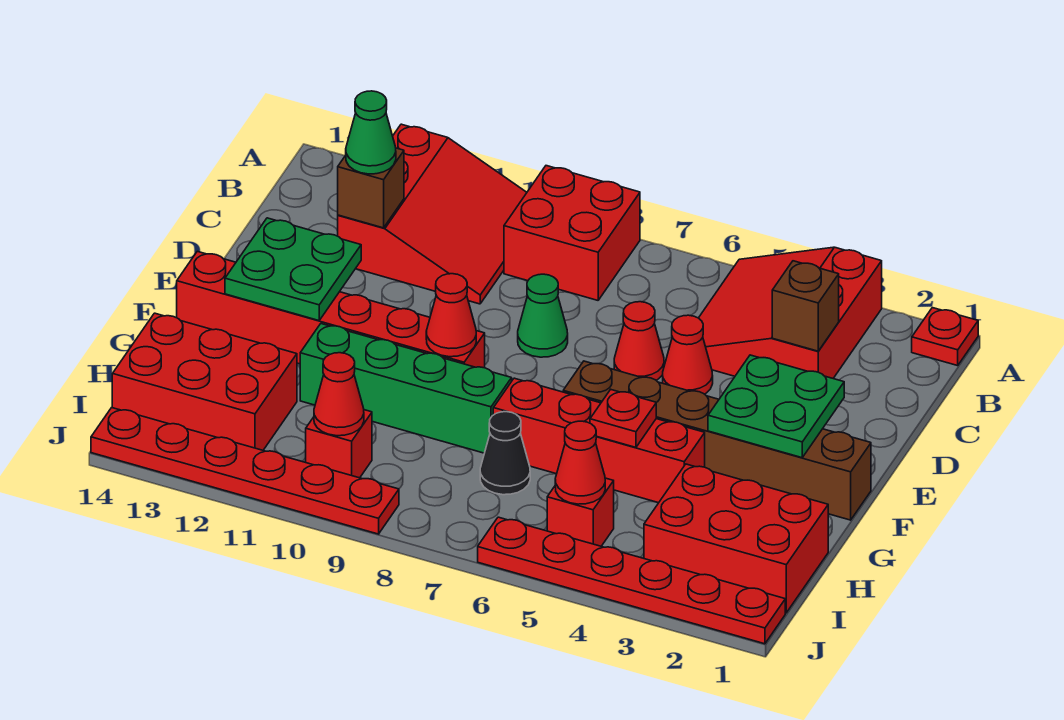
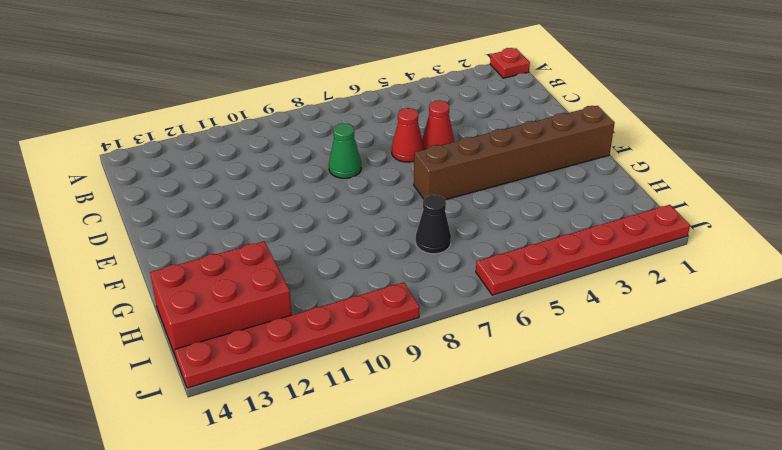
none -> red slope A3:C5 level 1 top 3
none -> red brick A8:B9 level 1
none -> red slope A10:C12 level 1 top 12

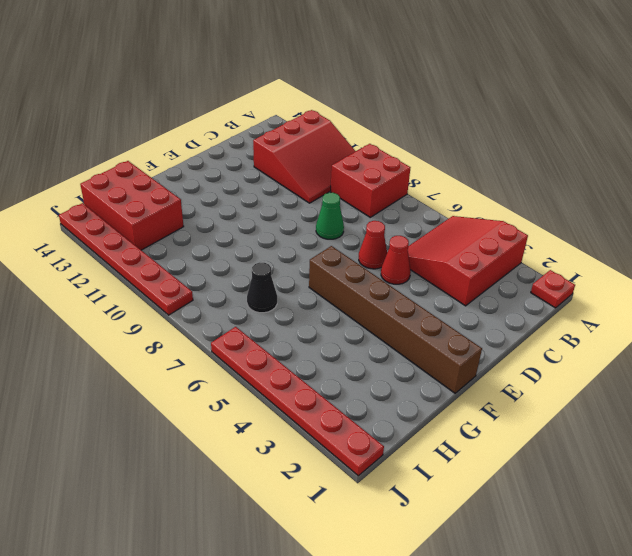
none -> red brick F9:F14 level 1
none -> red brick G4:G7 level 1
none -> green brick G8:G11 level 1

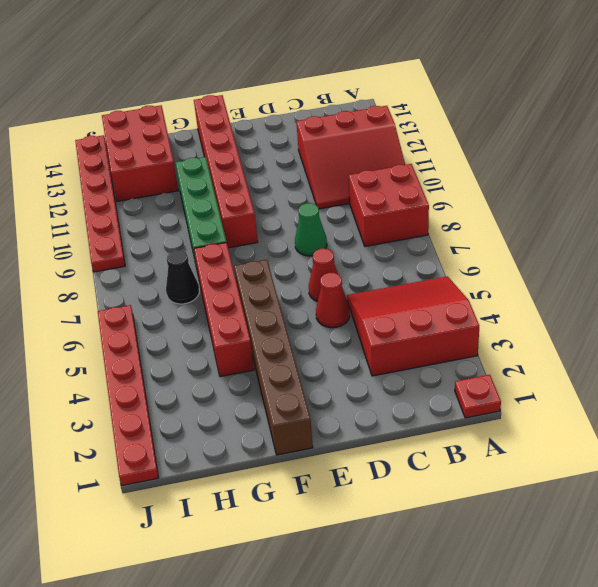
none -> red brick H1:I3 level 1
none -> red brick I5 level 1
none -> red brick I10 level 1

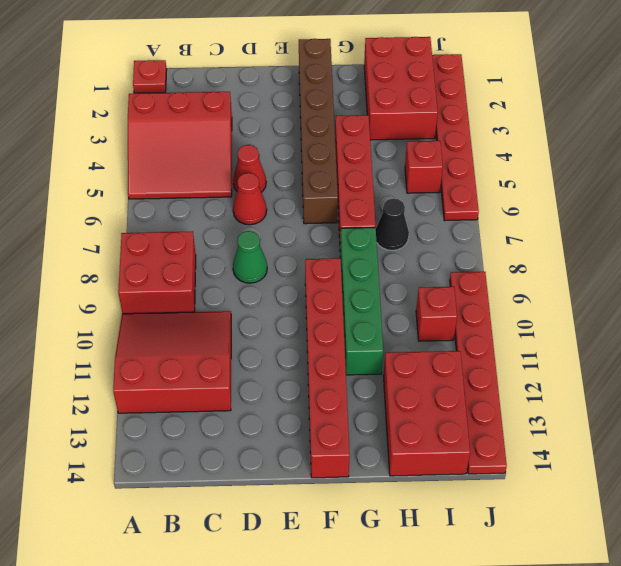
none -> brown brick C3 level 2
none -> brown brick C12 level 2
none -> green plate E2:F3 level 2

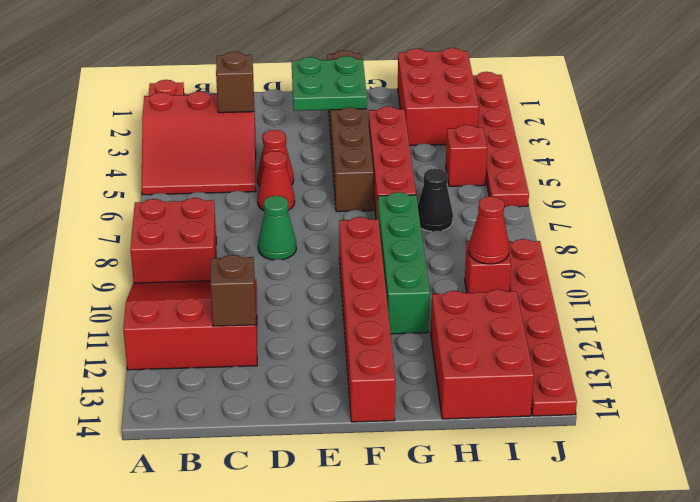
none -> green plate E12:F13 level 2
none -> red cone F9 level 2
none -> red plate G5 level 2

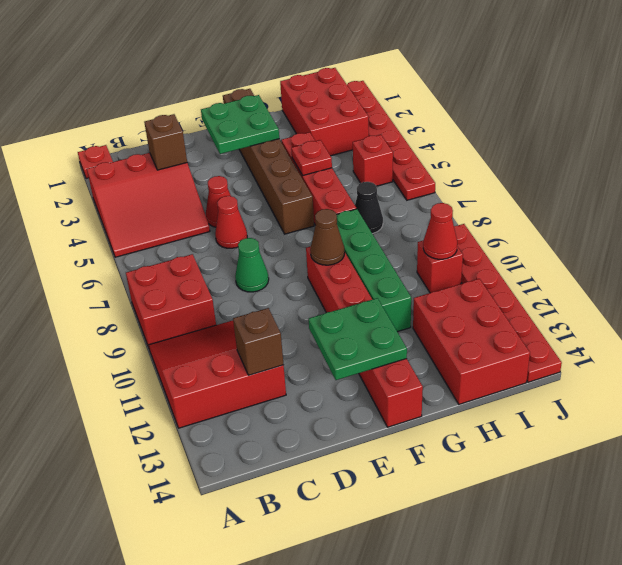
brown cone F9 level 2 -> red cone F9 level 2
none -> red cone I5 level 2
none -> green cone C12 level 3

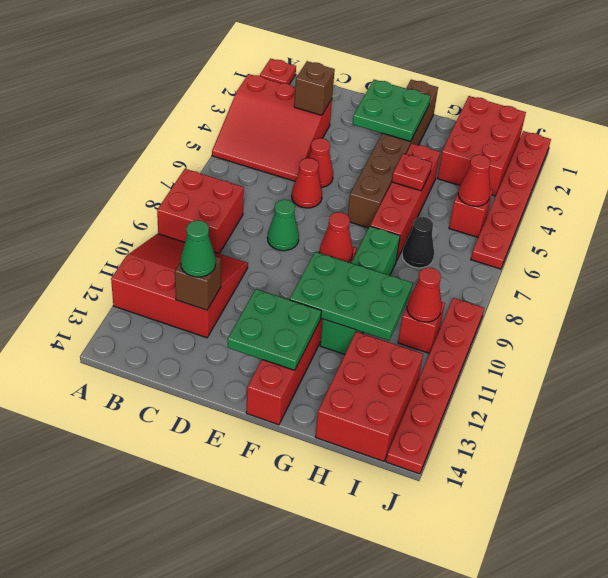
green plate F10:H11 level 2 -> none

